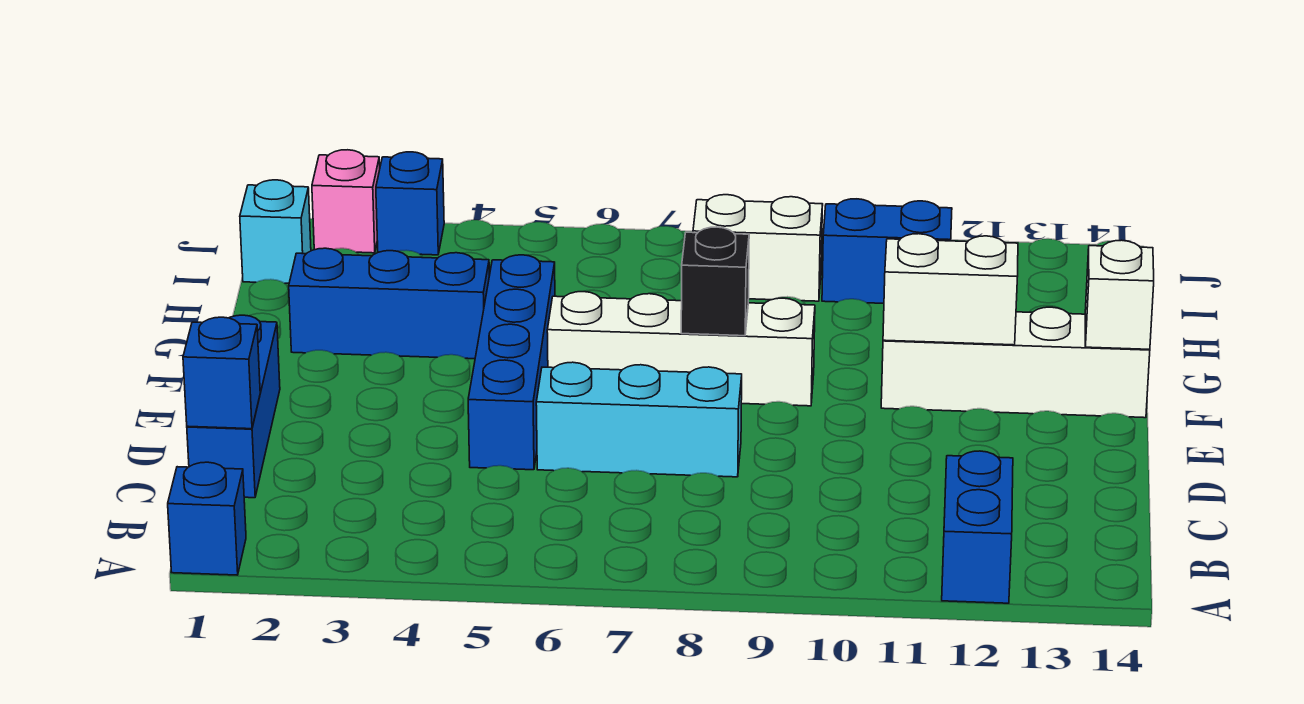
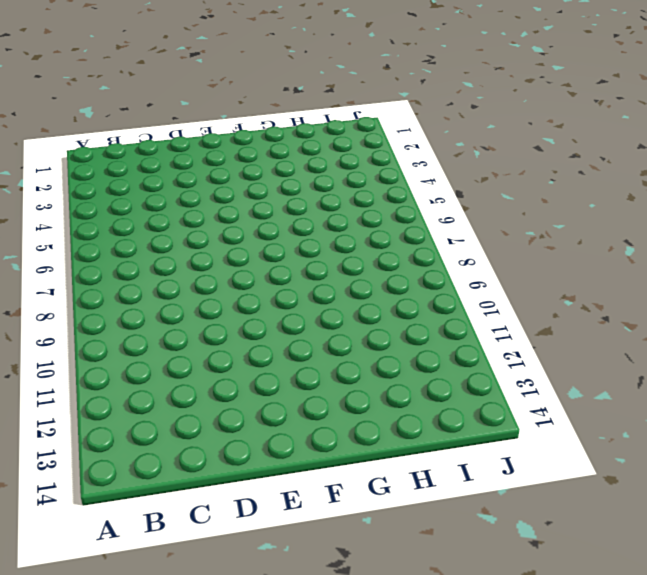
none -> blue brick A1 level 1
none -> blue brick A12:B12 level 1
none -> blue brick C1:E1 level 1

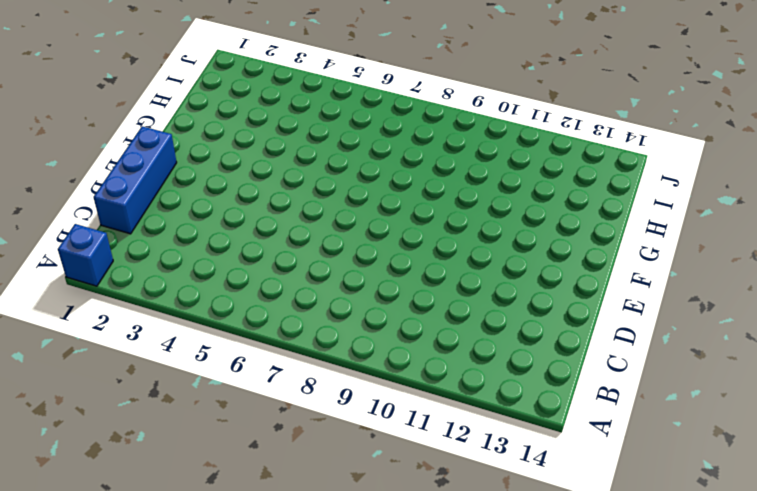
none -> blue brick A12:B12 level 1
none -> blue brick D5:G5 level 1
none -> cyan brick D6:D8 level 1

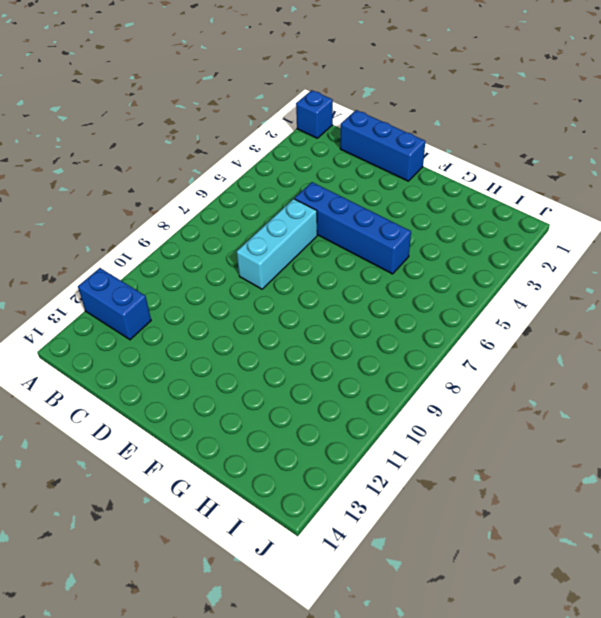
none -> white brick F6:F9 level 1
none -> white brick F11:F14 level 1
none -> blue brick G2:G4 level 1

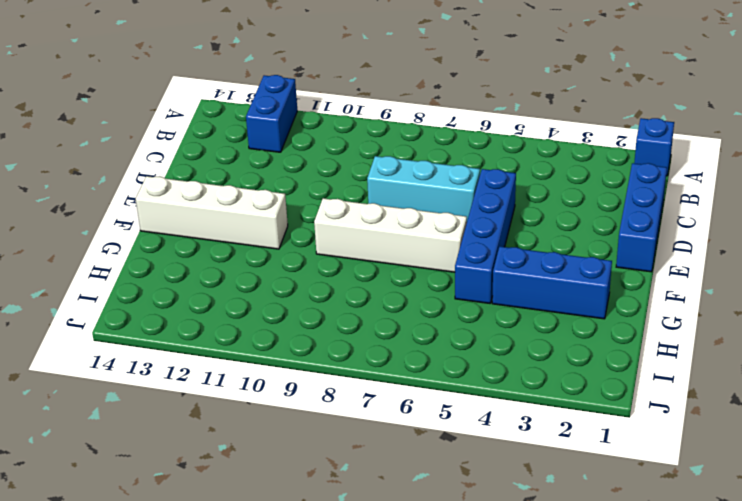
none -> cyan brick I1 level 1
none -> white brick I8:I9 level 1
none -> blue brick I10:I11 level 1

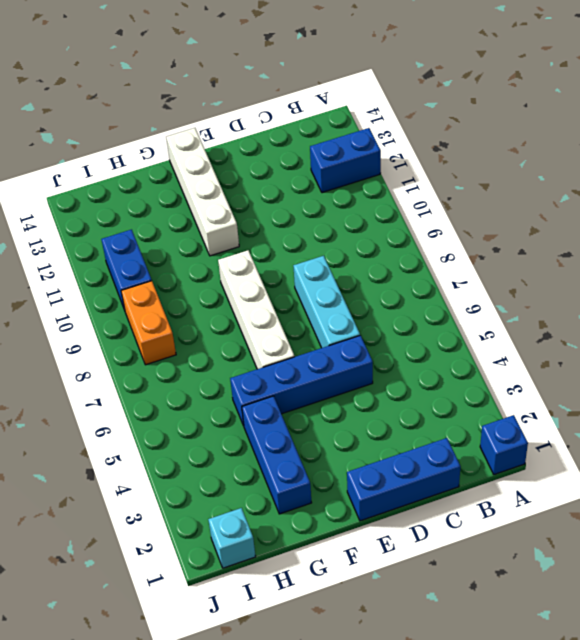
orange brick I8:I9 level 1 -> white brick I8:I9 level 1
none -> pink brick J2 level 1
none -> blue brick J3 level 1
none -> blue brick C1 level 2

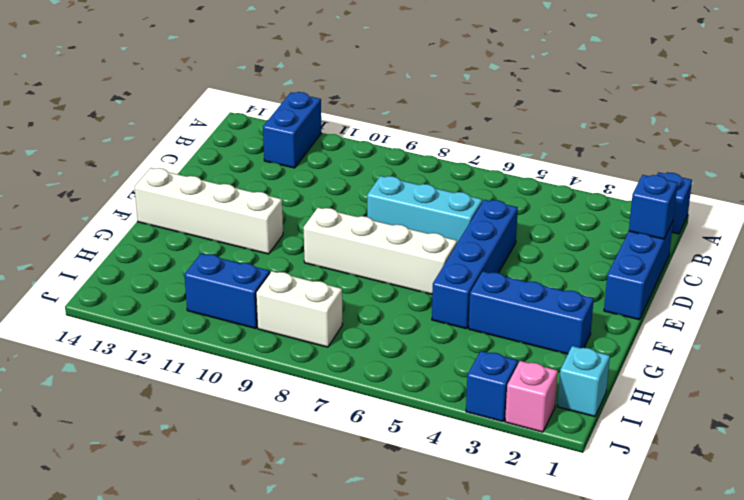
none -> black brick F8 level 2
none -> white brick F11:F12 level 2
none -> white brick F14 level 2

